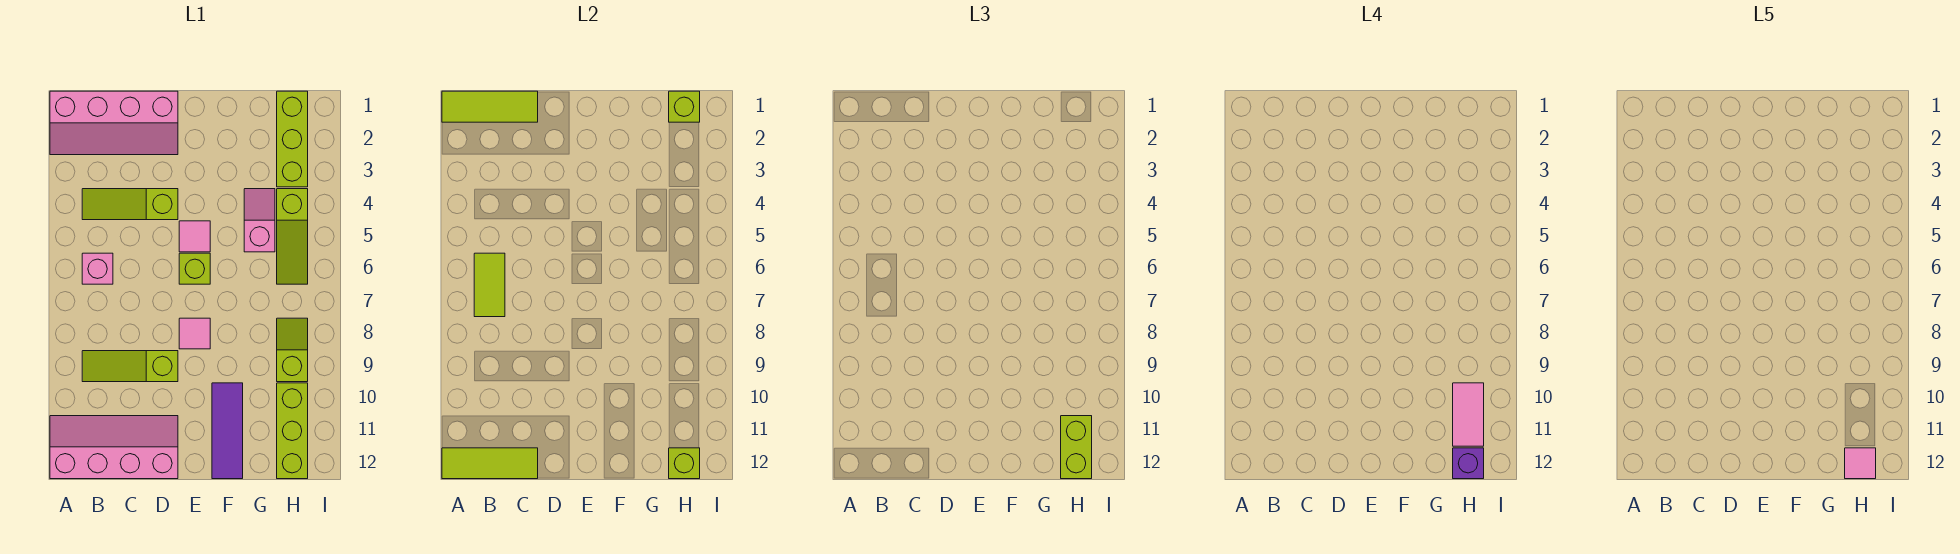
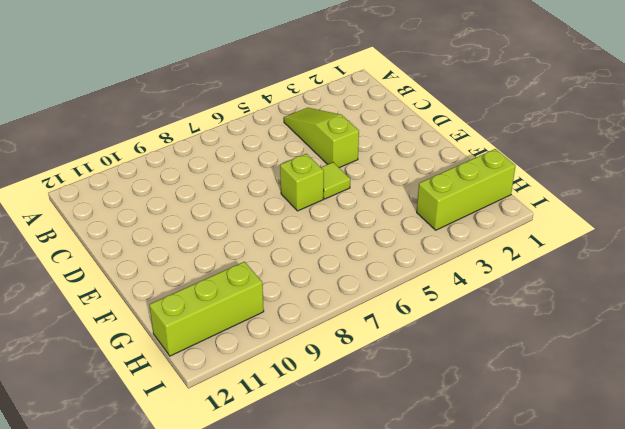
lime tile E5 level 1 -> pink tile E5 level 1
none -> pink slope A1:D2 level 1 top 1
none -> pink slope A11:D12 level 1 top 12
none -> pink brick B6 level 1

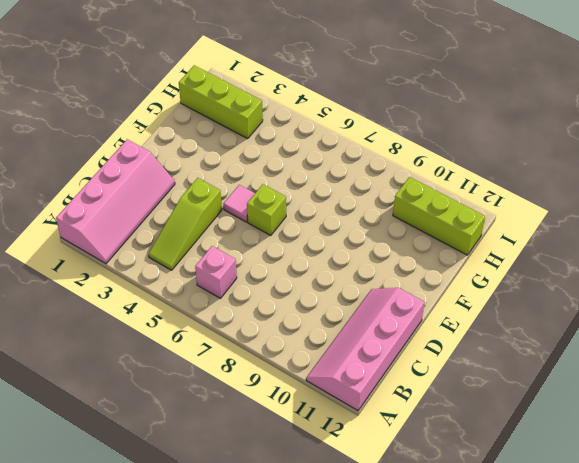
none -> lime slope B9:D9 level 1 top D
none -> pink tile E8 level 1
none -> purple tile F10:F12 level 1

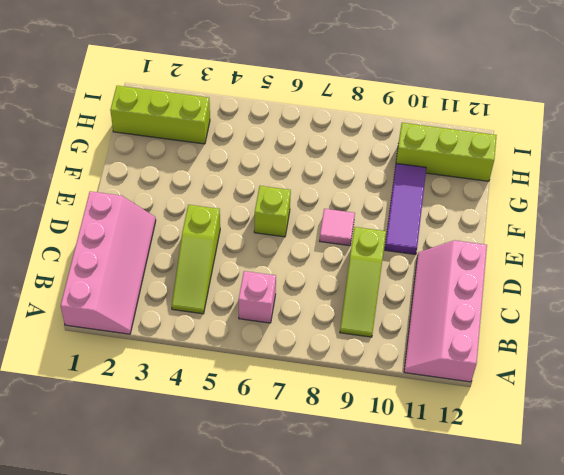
purple tile E10:G10 level 1 -> purple tile F10:F12 level 1
none -> pink tile E5 level 1
none -> pink slope G4:G5 level 1 top 5
none -> lime slope H4:H6 level 1 top 4

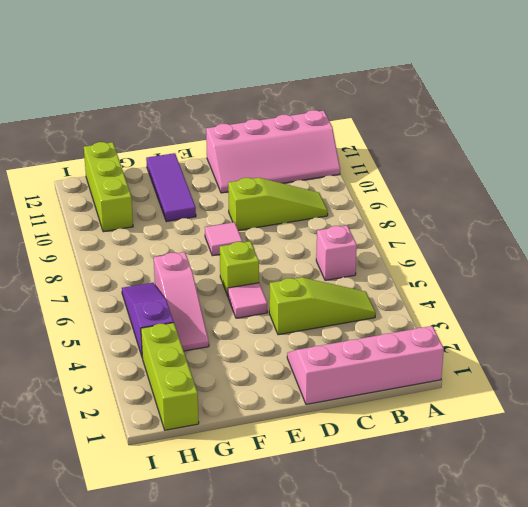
pink slope G4:G6 level 1 top 6 -> pink slope G4:G5 level 1 top 5
purple slope H4:H6 level 1 top 4 -> lime slope H4:H6 level 1 top 4
none -> lime slope H8:H9 level 1 top 9
none -> lime tile A1:C1 level 2
none -> lime tile A12:C12 level 2

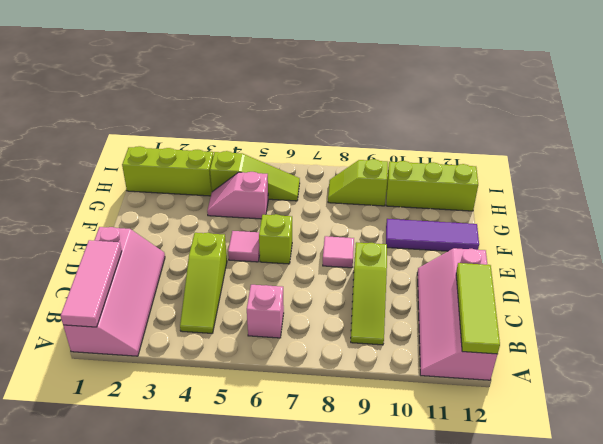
pink tile A1:C1 level 2 -> lime tile A1:C1 level 2
none -> lime tile B6:B7 level 2
none -> lime brick H1 level 2
none -> lime brick H12 level 2

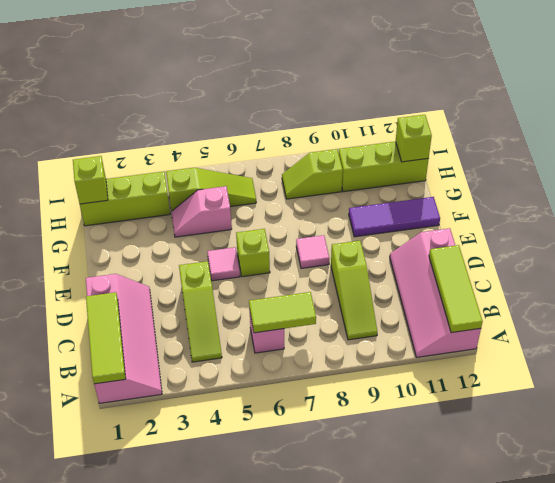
none -> lime brick H11:H12 level 3
none -> pink tile H10:H11 level 4
none -> purple brick H12 level 4

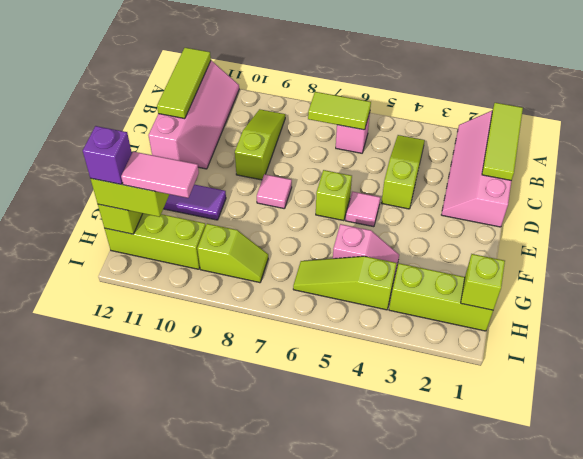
none -> pink tile H12 level 5

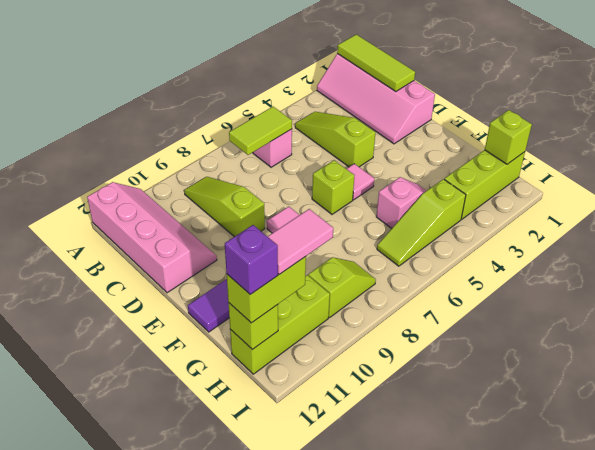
none -> lime tile A12:C12 level 2
none -> pink tile H12 level 5

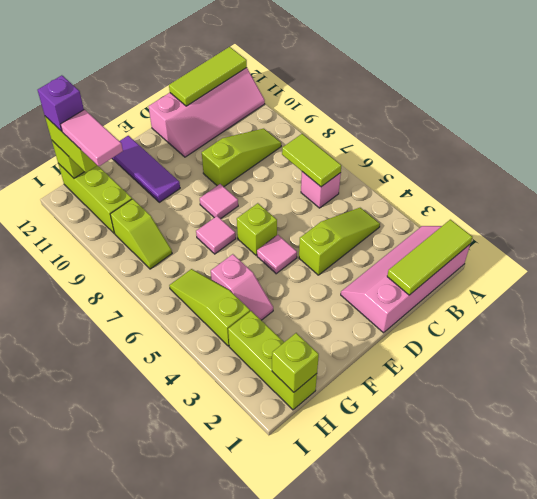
pink tile F7 level 1 -> pink tile H12 level 5

